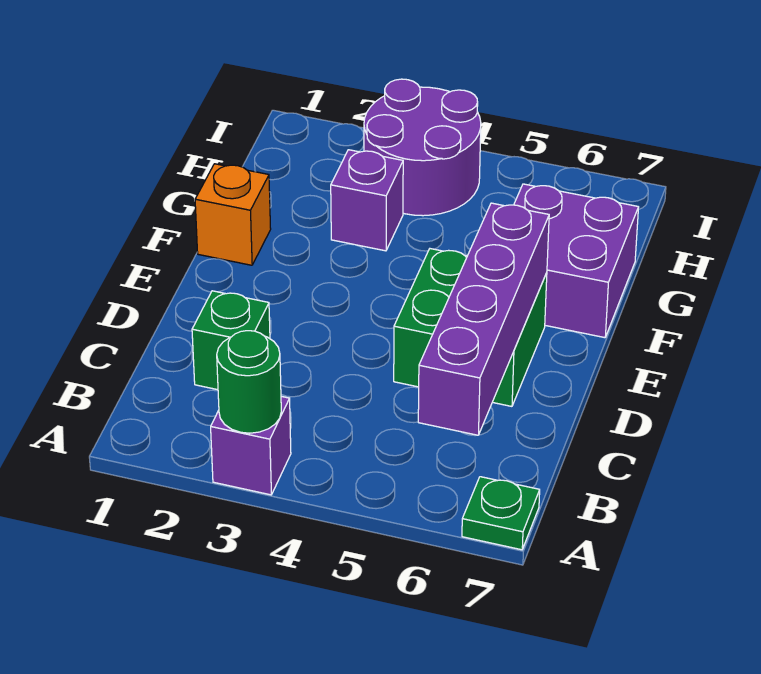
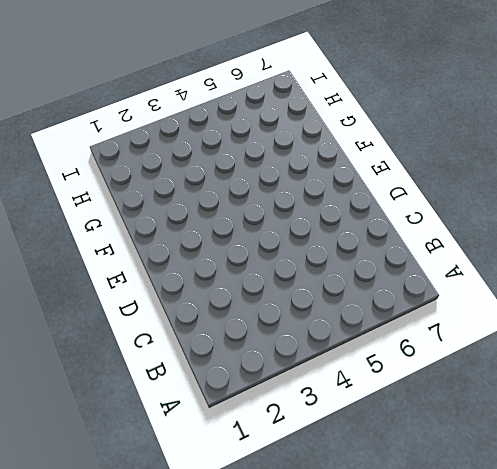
none -> purple brick A3 level 1
none -> green plate A7 level 1

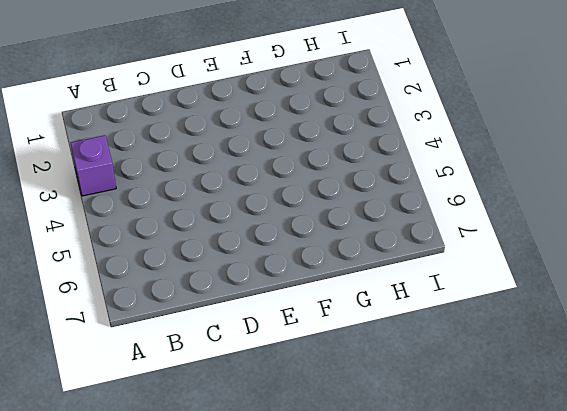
none -> green plate A7 level 1
none -> green brick C2 level 1

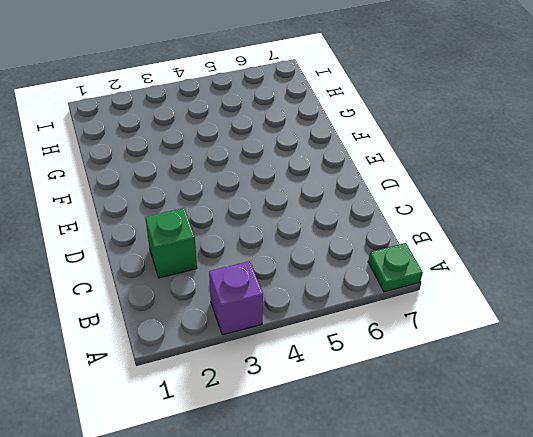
none -> green brick D5:E6 level 1
none -> orange brick F1 level 1

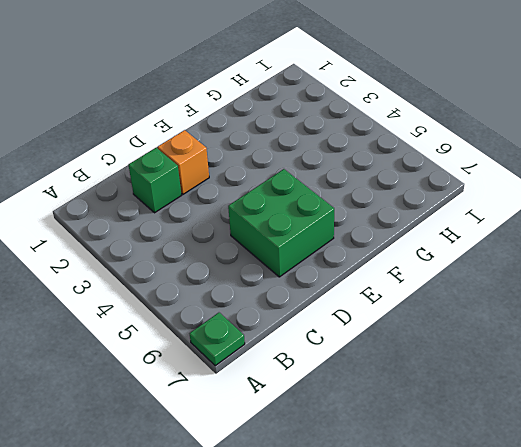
orange brick D2 level 1 -> orange brick F1 level 1
none -> purple brick A3 level 1
none -> purple brick F6:G7 level 1

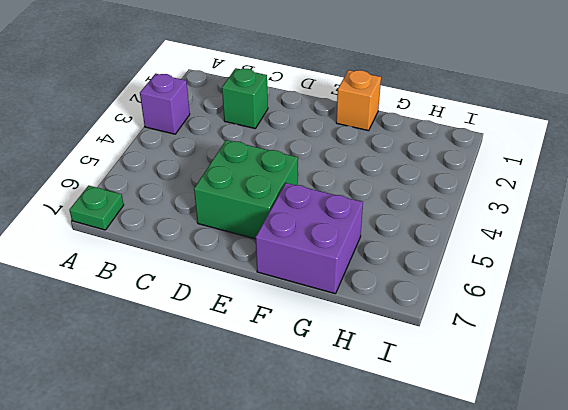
none -> purple brick G3 level 1
none -> purple round brick H3:I4 level 1

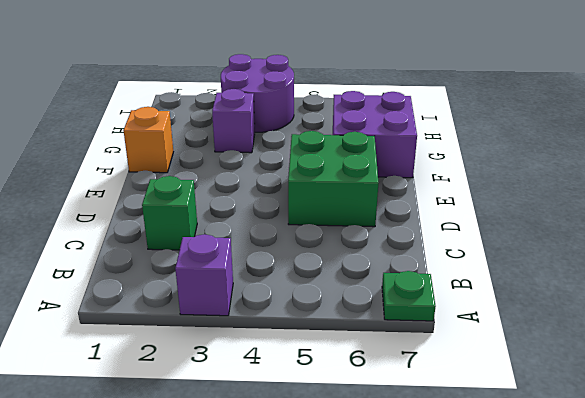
none -> green round brick A3 level 2
none -> purple brick B6:E6 level 2

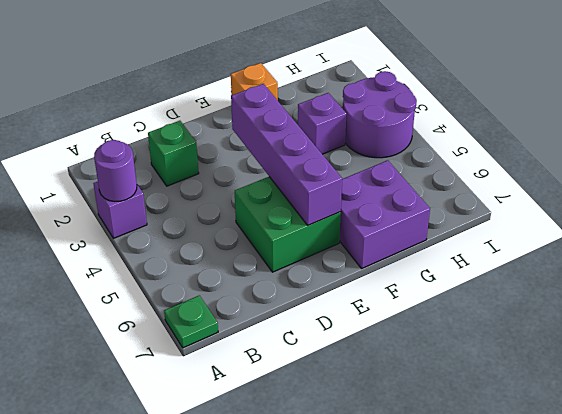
purple round brick A3 level 2 -> green round brick A3 level 2
purple brick E3:E6 level 2 -> purple brick B6:E6 level 2

